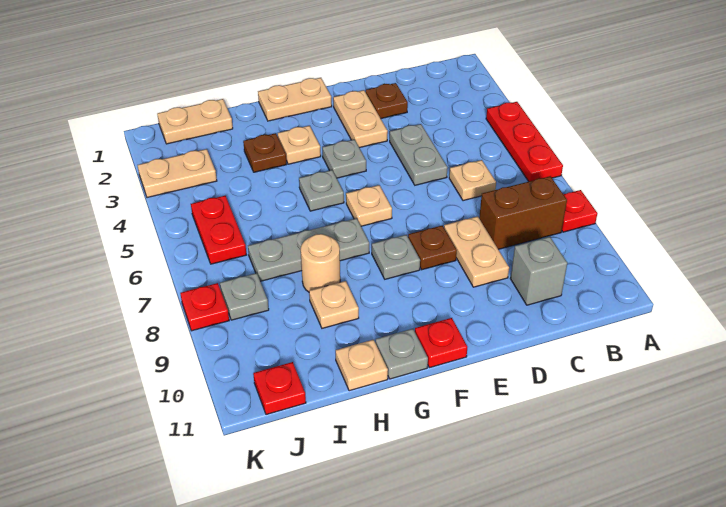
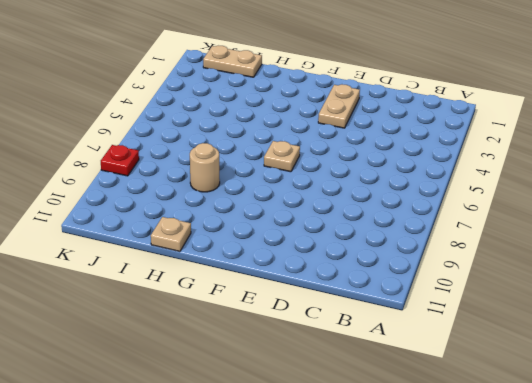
none -> red plate A4:A6 level 1
none -> red plate A8 level 1
none -> brown brick B8:C8 level 1

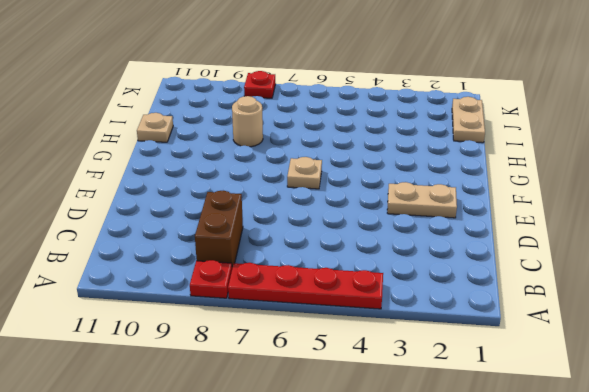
red plate A4:A7 level 1 -> red plate A4:A6 level 1
none -> tan plate C6 level 1
none -> grey brick C10 level 1
none -> brown plate D2 level 1

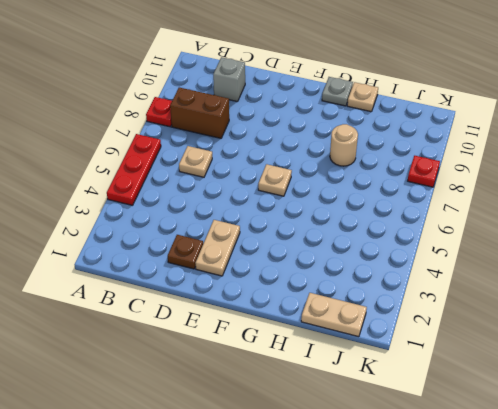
none -> grey plate D4:D5 level 1
none -> tan plate D8:D9 level 1
none -> brown plate E8 level 1

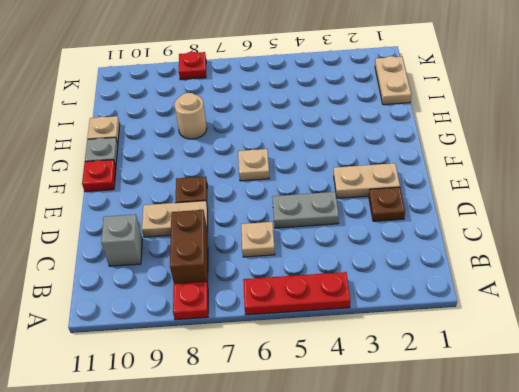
none -> tan plate F1:G1 level 1
none -> grey plate F4 level 1
none -> grey plate F8 level 1

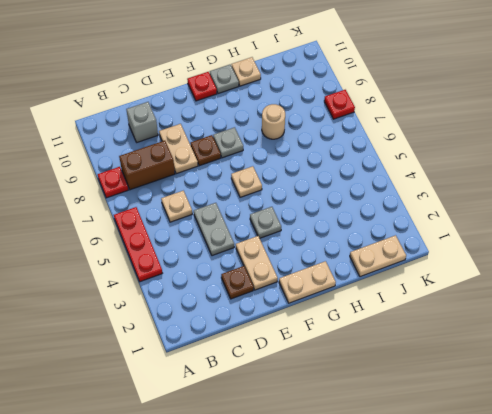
none -> tan plate G3 level 1
none -> grey plate G5 level 1
none -> grey plate G7:I7 level 1

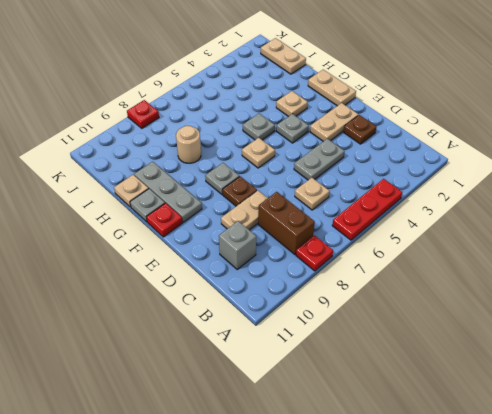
grey plate F10:H10 level 1 -> grey plate G7:I7 level 1
none -> brown plate H3 level 1
none -> tan plate H9 level 1
none -> tan plate J3:K3 level 1

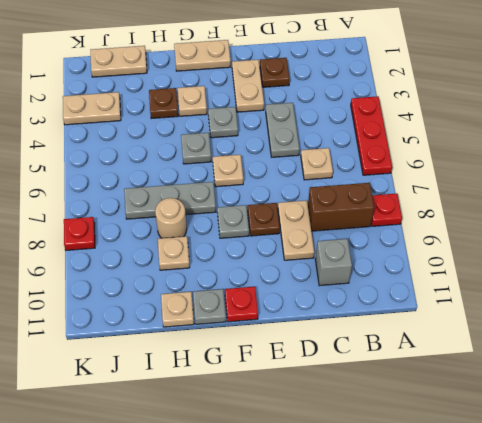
none -> red plate J5:J6 level 1
none -> grey plate J8 level 1
none -> red plate J11 level 1

